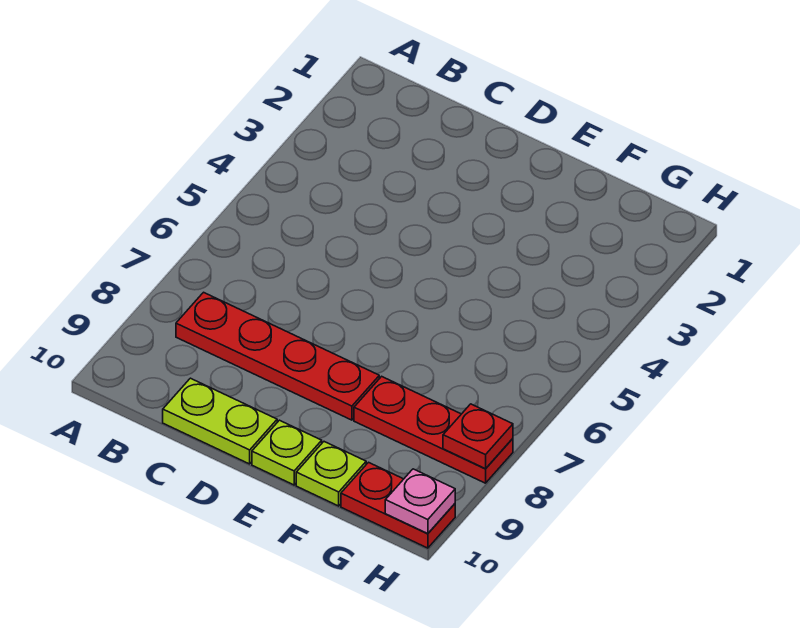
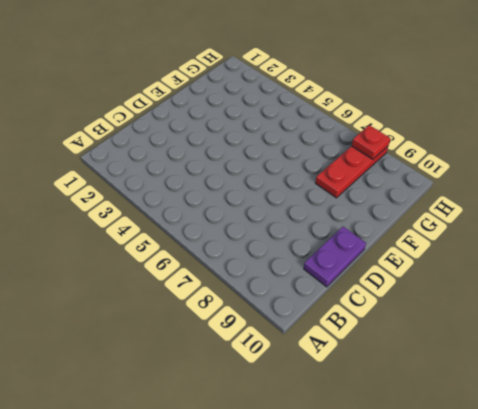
purple plate C10:D10 level 1 -> lime plate C10:D10 level 1
none -> red plate B8:E8 level 1
none -> lime plate E10 level 1

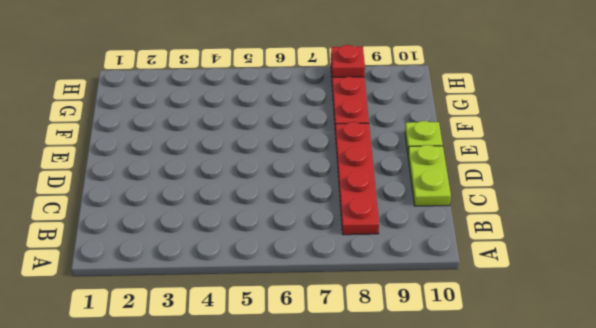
none -> lime plate F10 level 1
none -> red plate G10:H10 level 1

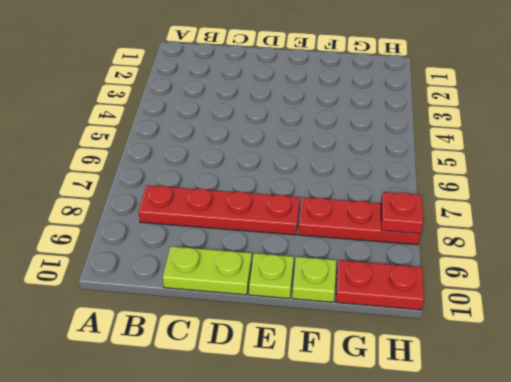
none -> pink plate H10 level 2

